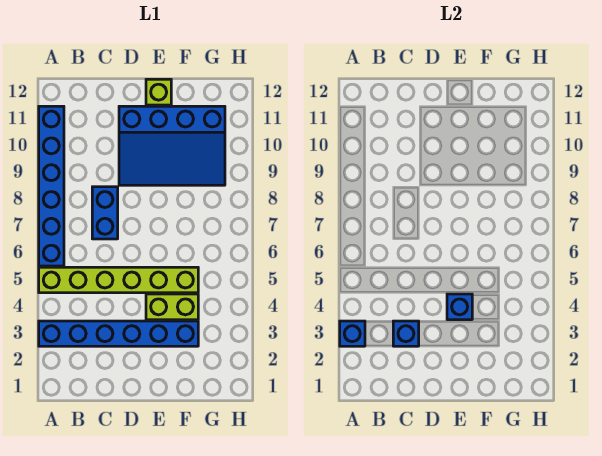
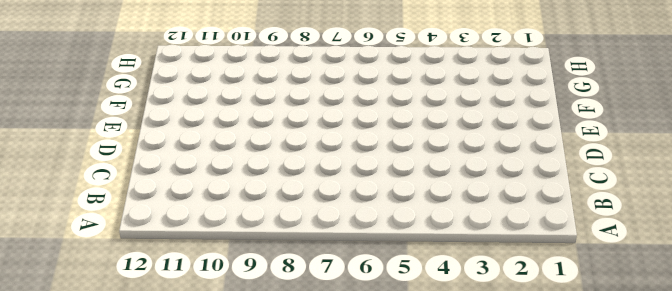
none -> blue brick A3:F3 level 1
none -> lime brick A5:F5 level 1

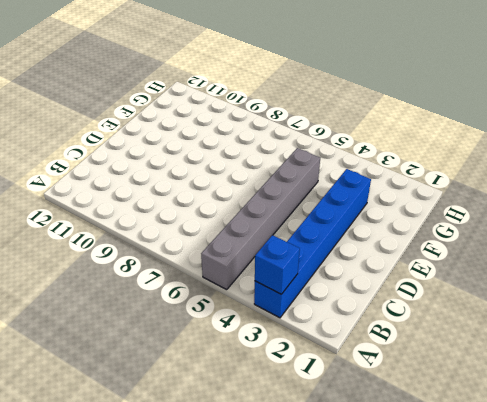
grey brick A5:F5 level 1 -> lime brick A5:F5 level 1
none -> blue brick A6:A11 level 1
none -> blue brick C7:C8 level 1

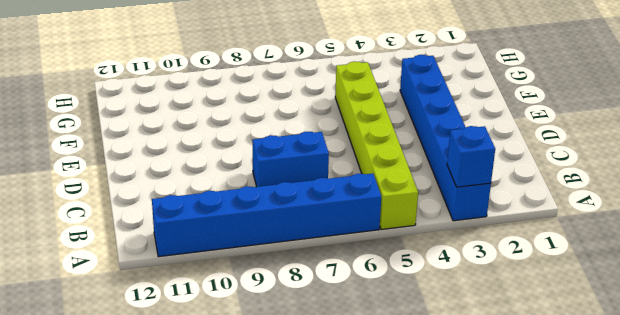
none -> blue slope D9:G11 level 1 top 11
none -> lime brick E4:F4 level 1

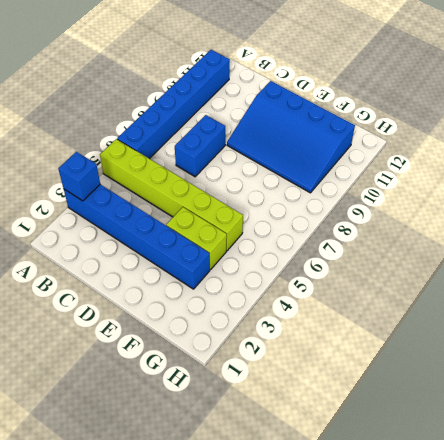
none -> lime brick E12 level 1
none -> blue brick C3 level 2

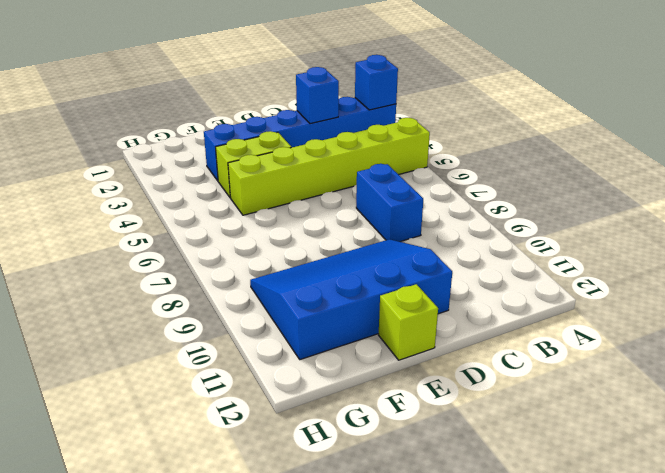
none -> blue brick A6:A11 level 1
none -> blue brick E4 level 2

